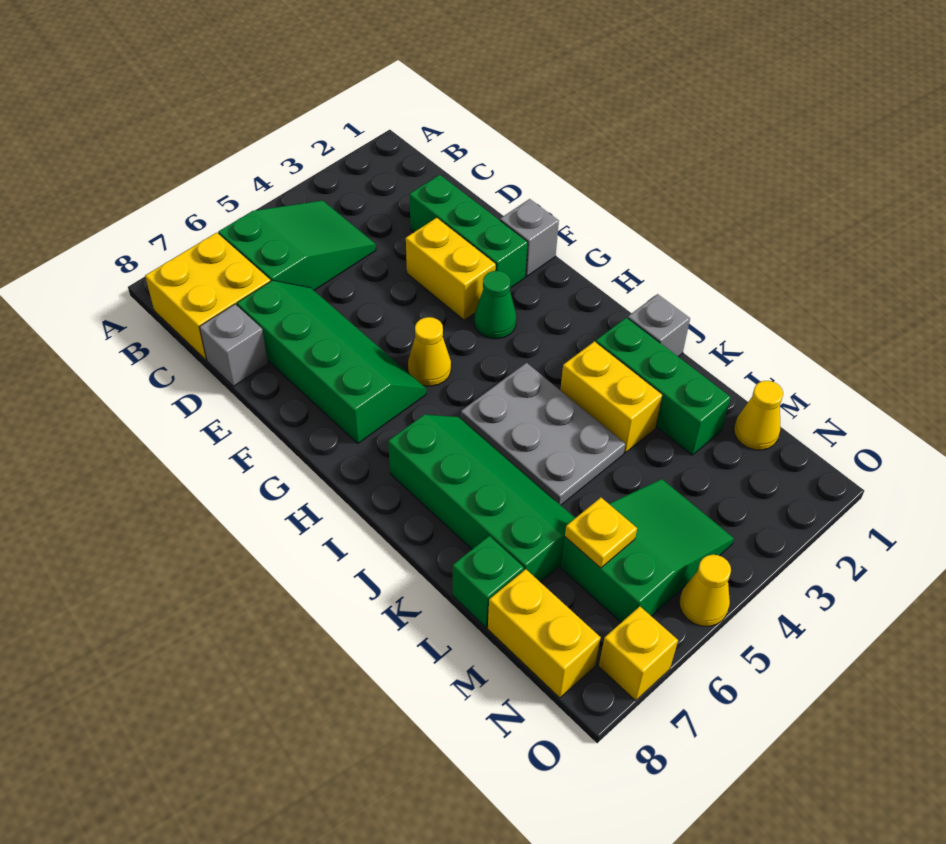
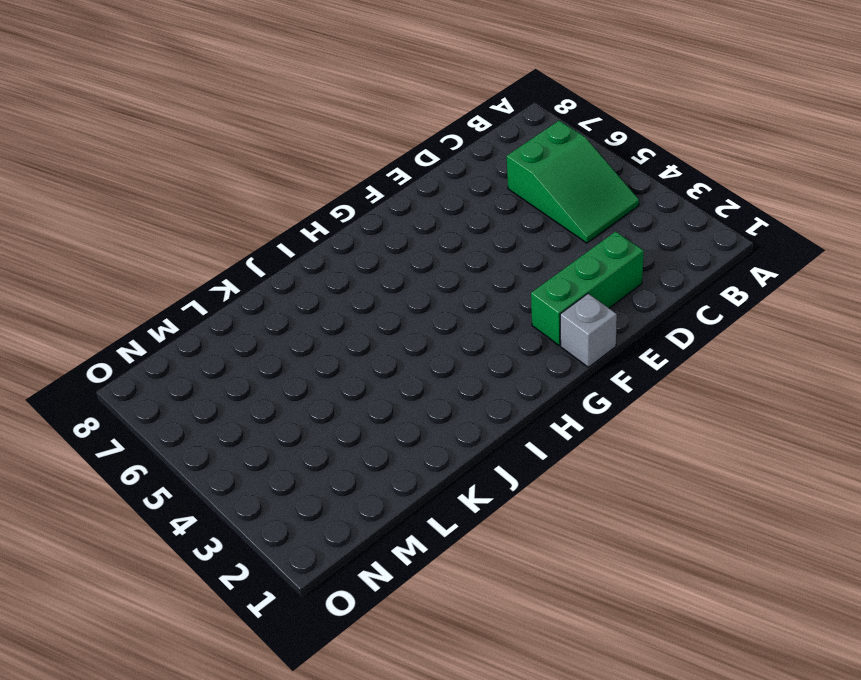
none -> yellow brick B7:C8 level 1
none -> green slope D6:G7 level 1 top 7
none -> grey brick D8 level 1

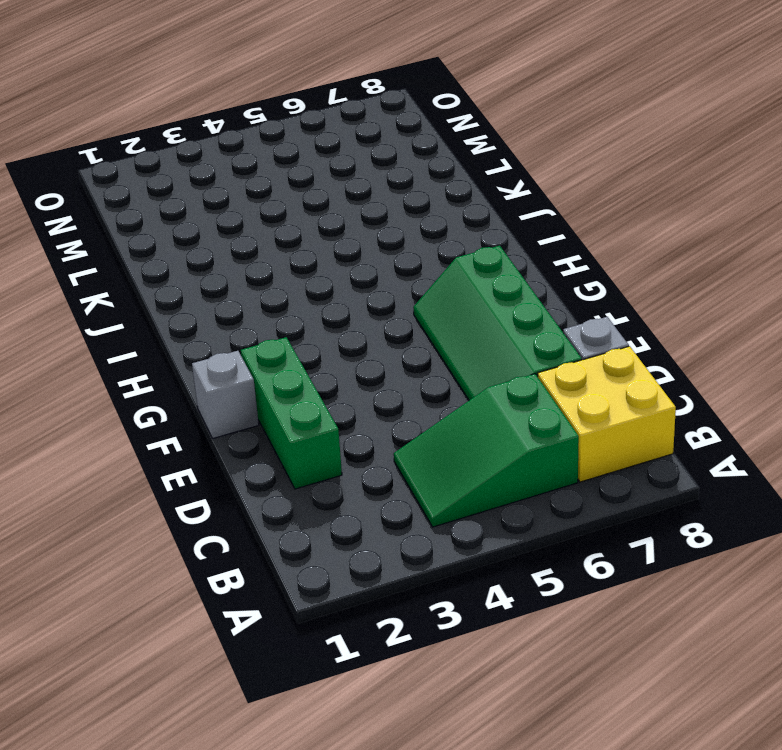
none -> yellow brick E3:F3 level 1
none -> green cone G3 level 1
none -> yellow cone G5 level 1

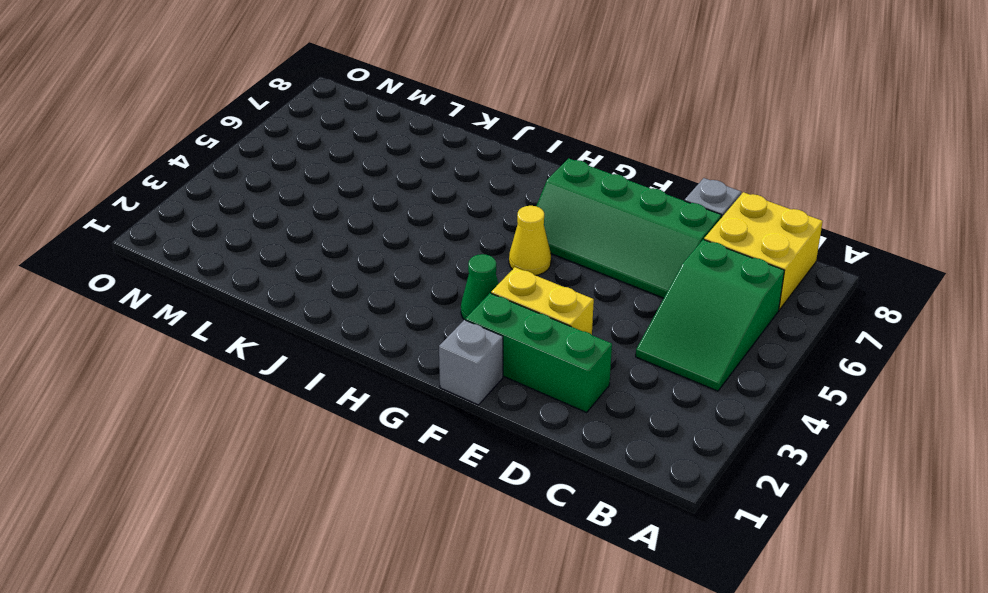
none -> grey plate I4:K5 level 1
none -> green slope I6:L7 level 1 top 7
none -> grey brick J1 level 1

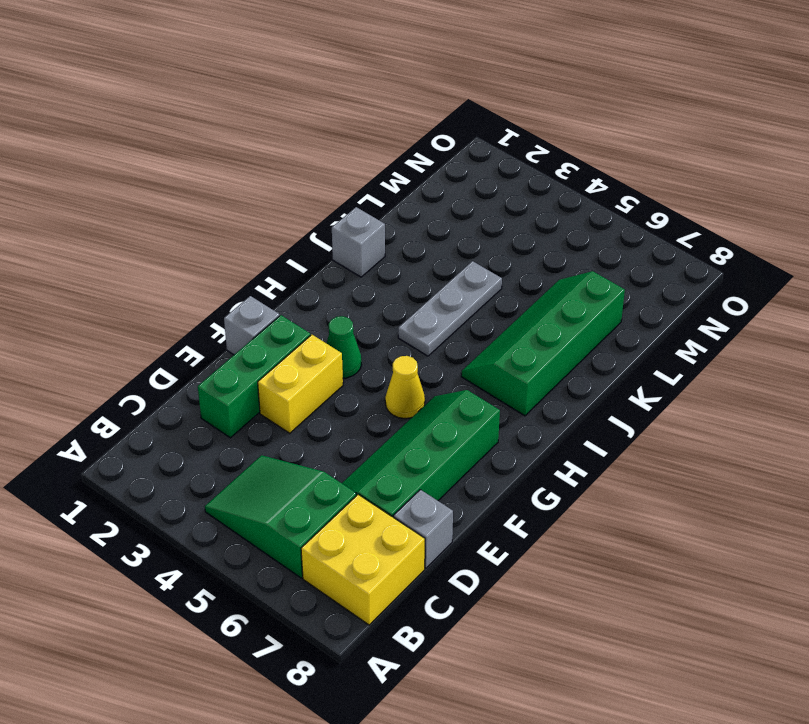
grey plate I4:K4 level 1 -> grey plate I4:K5 level 1
none -> green brick J2:L2 level 1
none -> yellow brick J3:K3 level 1
none -> green brick L8 level 1

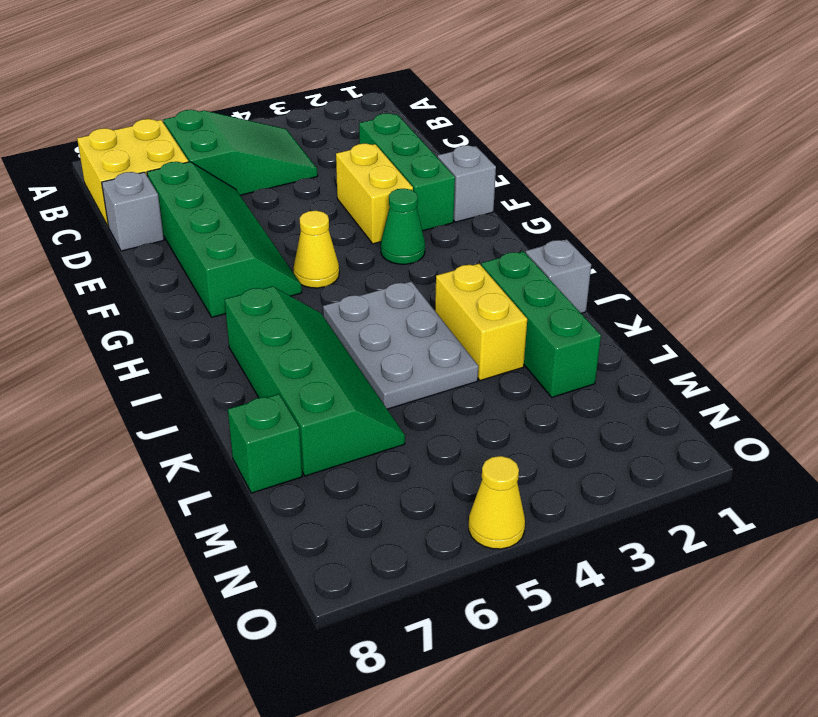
none -> yellow cone M1 level 1
none -> green slope M4:N6 level 1 top 6
none -> yellow brick M8:N8 level 1

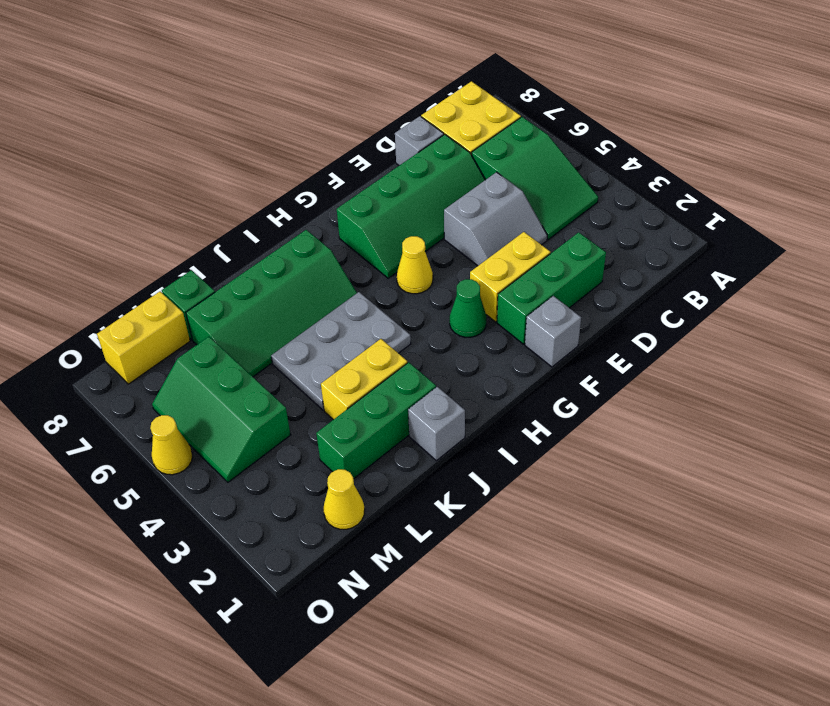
grey slope D4:E5 level 1 top 5 -> none
green slope M4:N6 level 1 top M -> green slope M4:N6 level 1 top 6
none -> yellow brick O7 level 1
none -> yellow plate M6 level 2

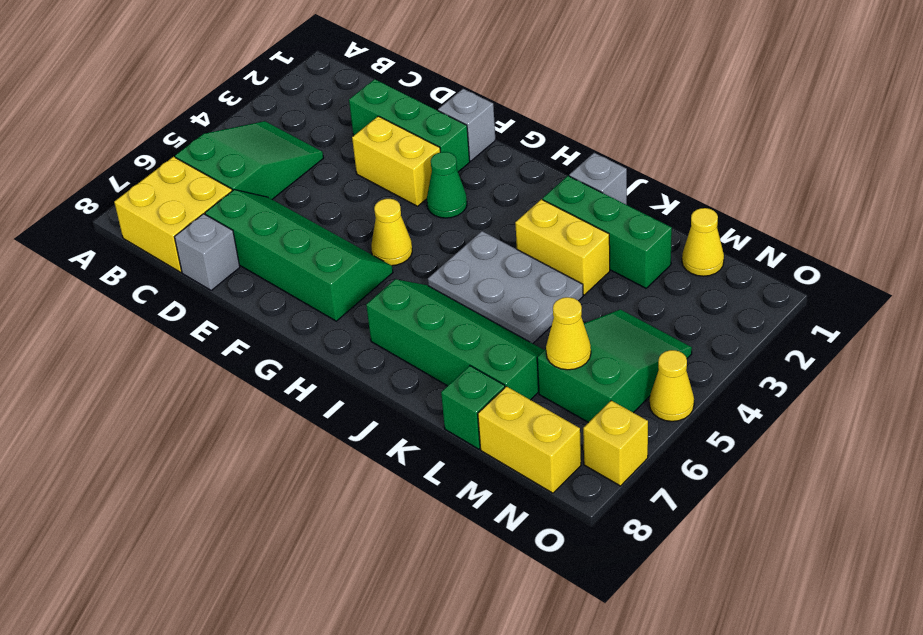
yellow cone M6 level 2 -> yellow plate M6 level 2

